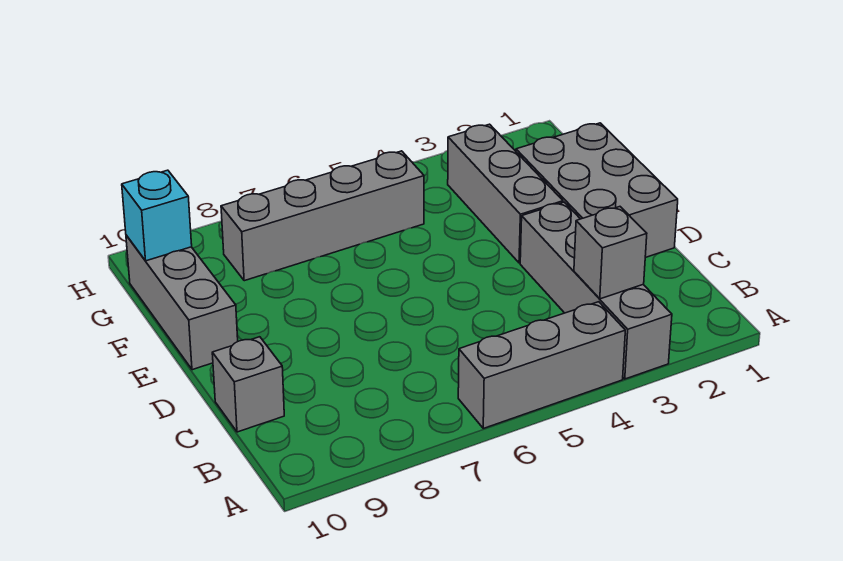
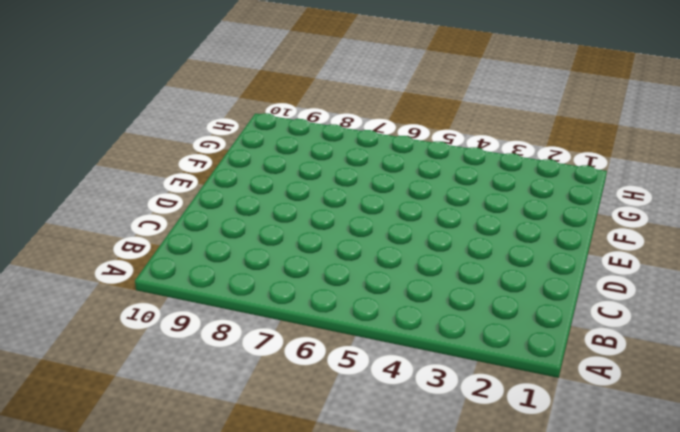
none -> grey brick A3:D3 level 1
none -> grey brick A4:A6 level 1

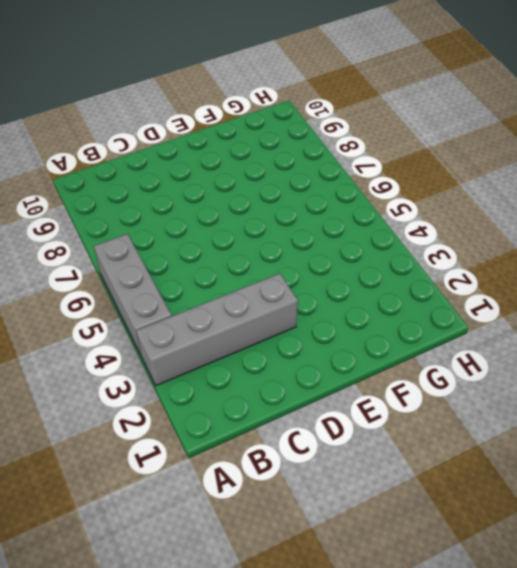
none -> grey brick C10 level 1
none -> grey brick D1:F2 level 1

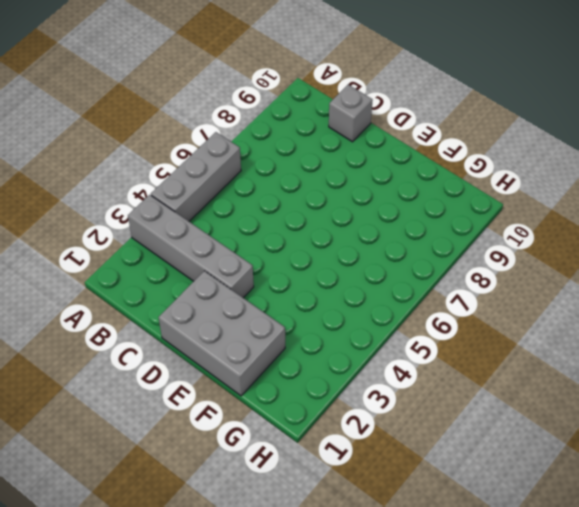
none -> grey brick E3:G3 level 1
none -> grey brick E10:G10 level 1

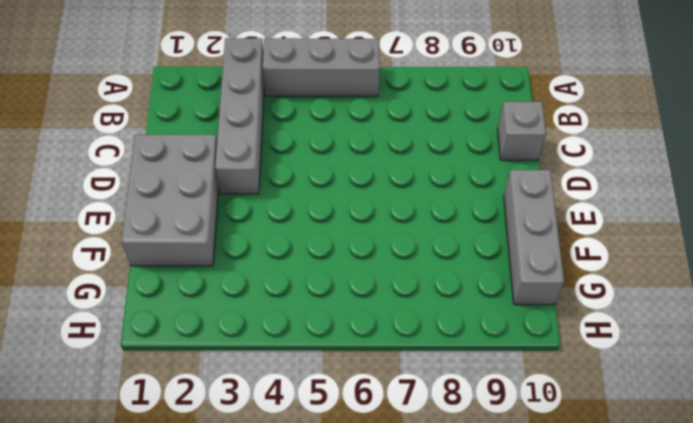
none -> grey brick E3:G3 level 1
none -> grey brick G5:G8 level 1

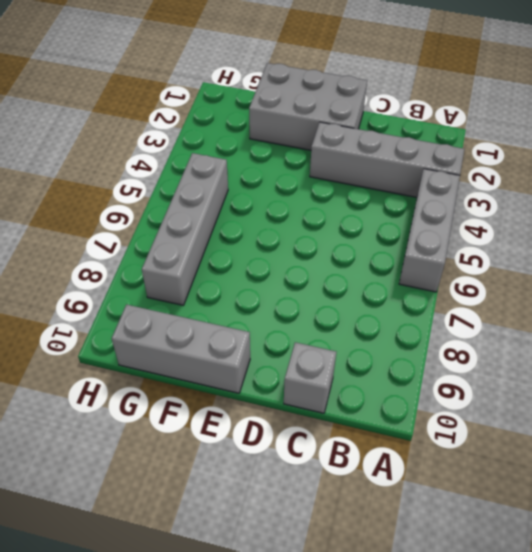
none -> grey brick E3:G3 level 1
none -> grey brick B3 level 2

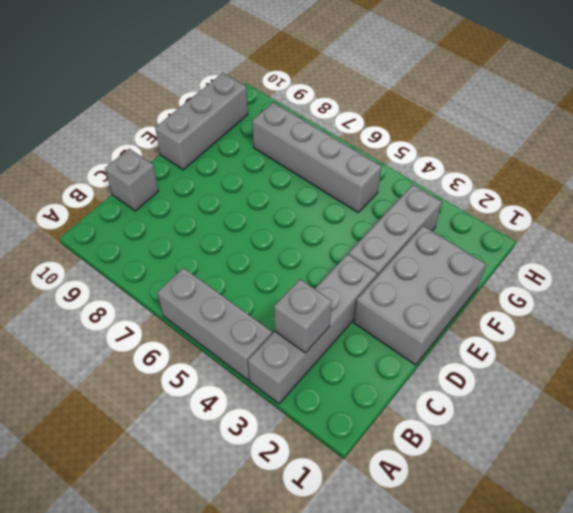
none -> cyan brick G10 level 2

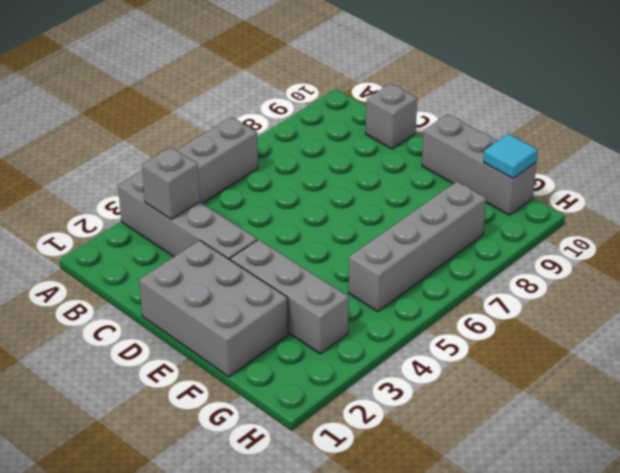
cyan tile G10 level 2 -> cyan brick G10 level 2

